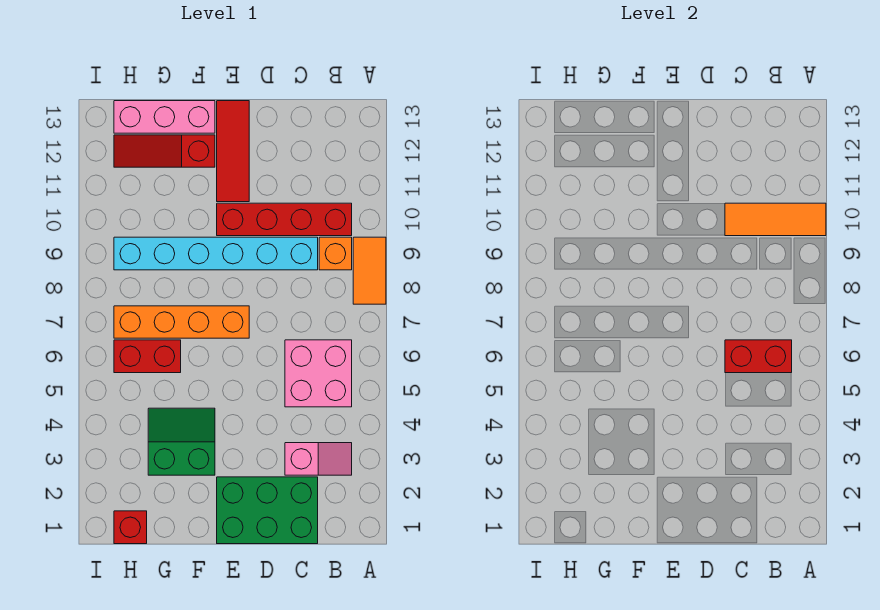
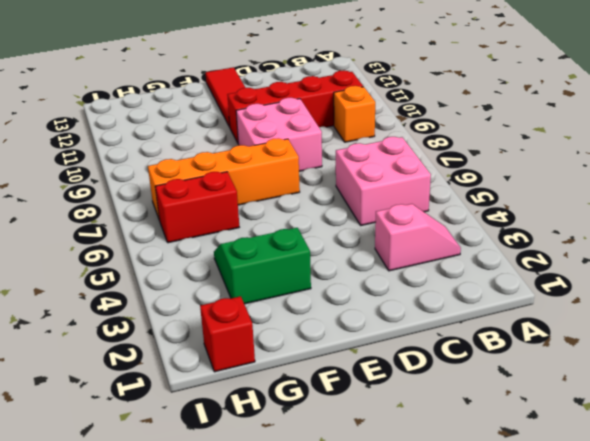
pink brick D8:E9 level 1 -> cyan brick C9:H9 level 1
none -> orange tile A8:A9 level 1
none -> green brick C1:E2 level 1
none -> red slope F12:H12 level 1 top F

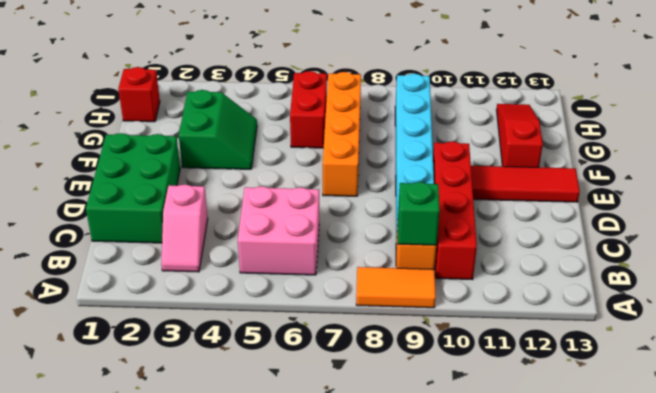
green brick B9 level 2 -> none
none -> pink brick F13:H13 level 1
none -> orange tile A10:C10 level 2
none -> red brick B6:C6 level 2

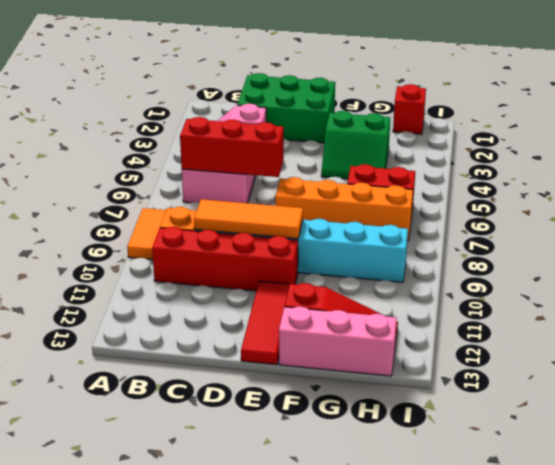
red brick B6:D6 level 2 -> red brick B6:C6 level 2
orange tile C9:E9 level 2 -> orange tile A10:C10 level 2

